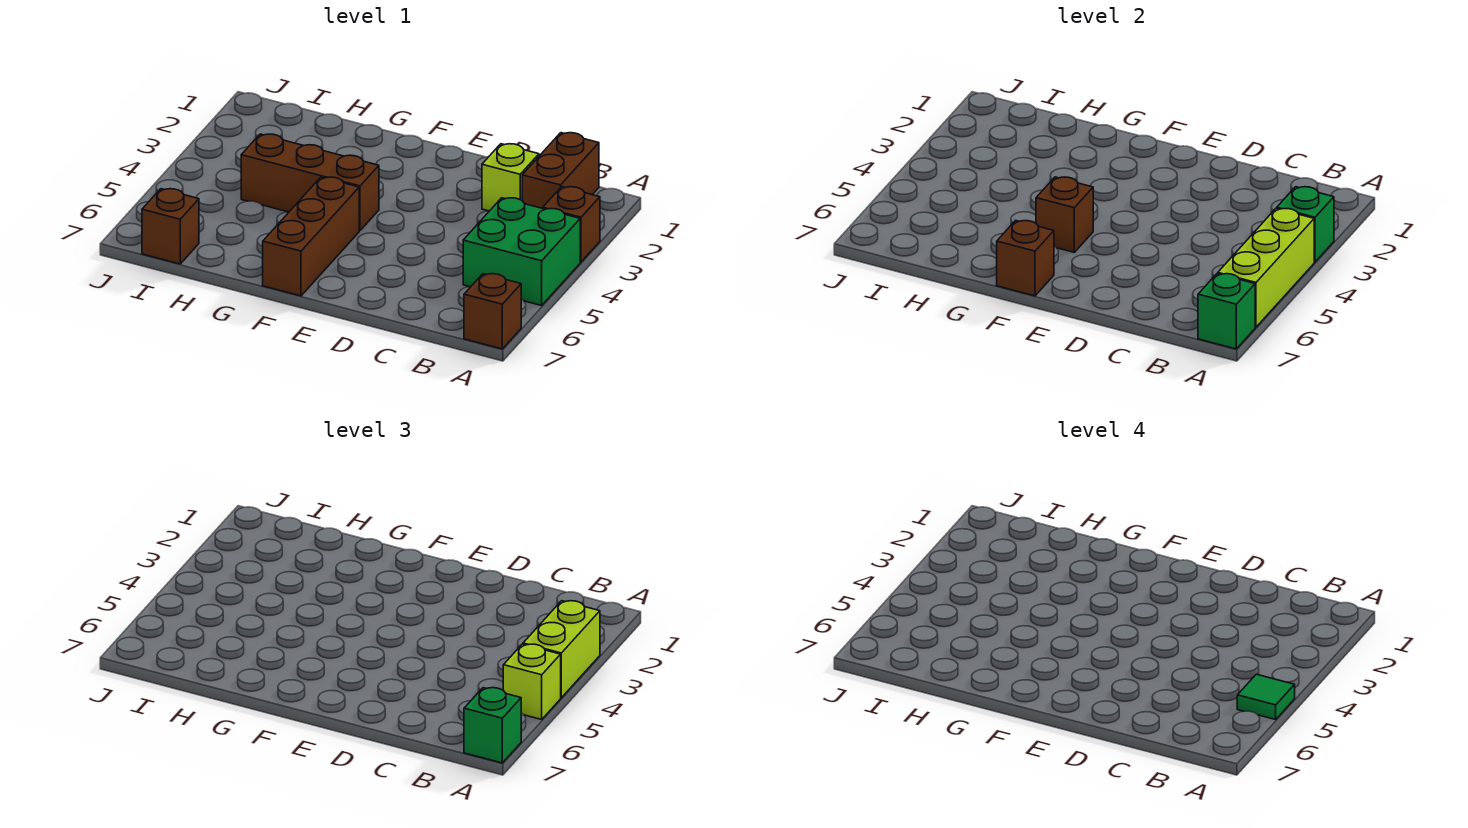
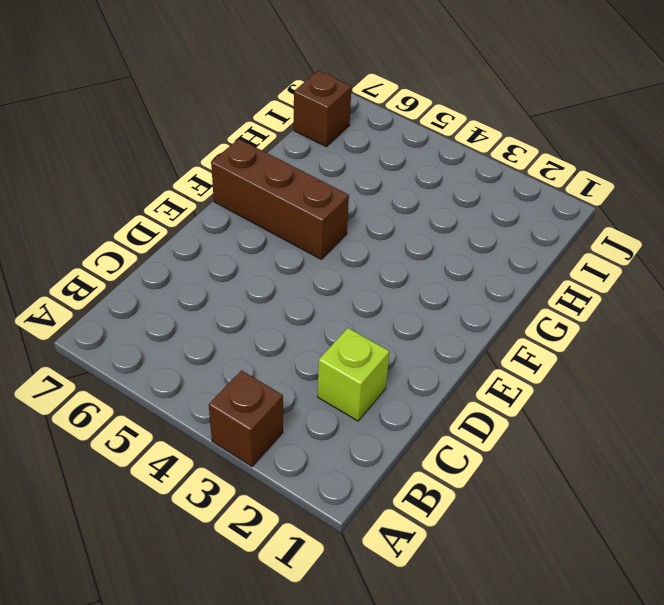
none -> green brick A4:B5 level 1
none -> brown brick A7 level 1
none -> brown brick B1:B2 level 1

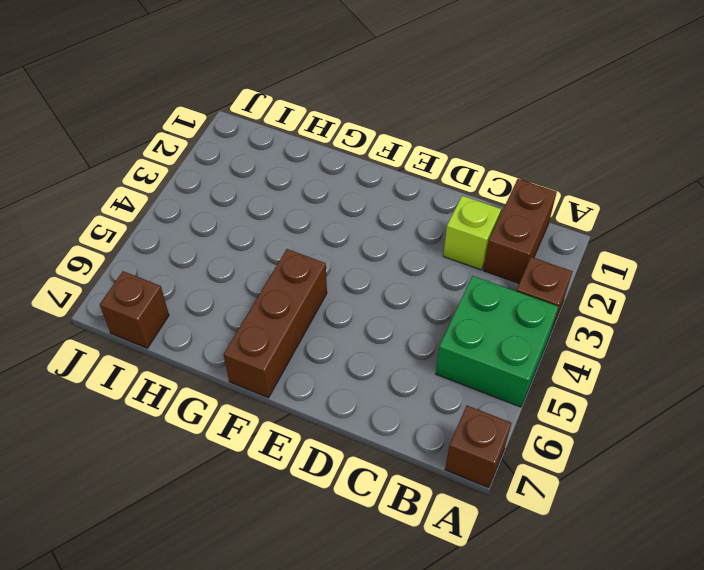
none -> brown brick F4:H4 level 1
none -> green brick A3 level 2
none -> lime brick A4:A6 level 2

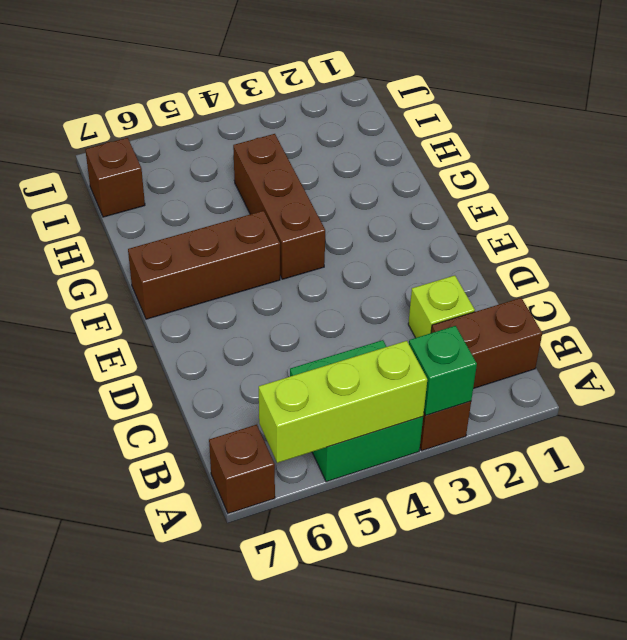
none -> green brick A7 level 2
none -> brown brick F5 level 2
none -> brown brick F7 level 2

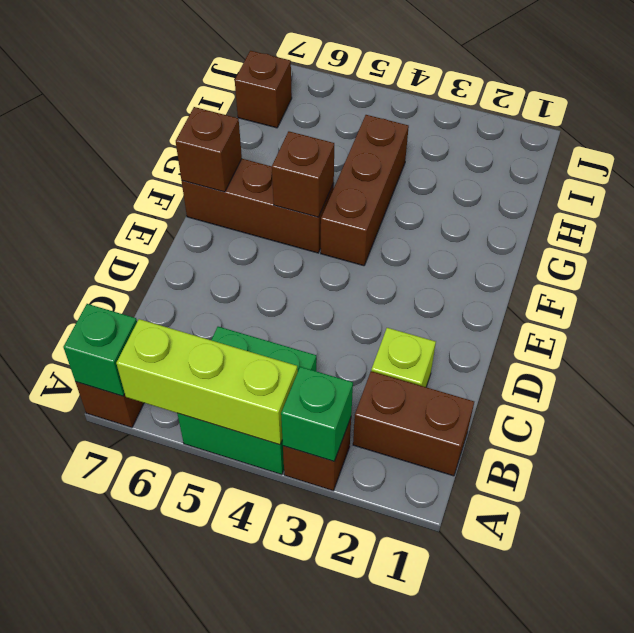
none -> lime brick A3:A4 level 3
none -> lime brick A5 level 3
none -> green brick A7 level 3

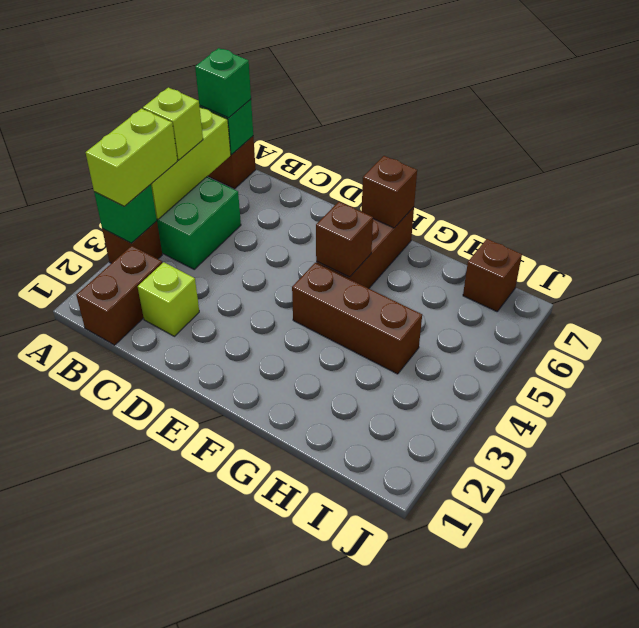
none -> green tile A5 level 4

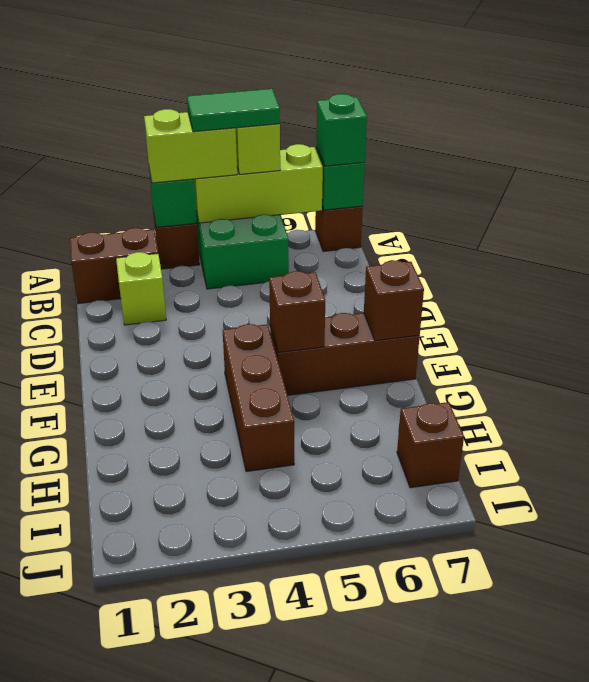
green tile A4:A5 level 4 -> green tile A5 level 4

